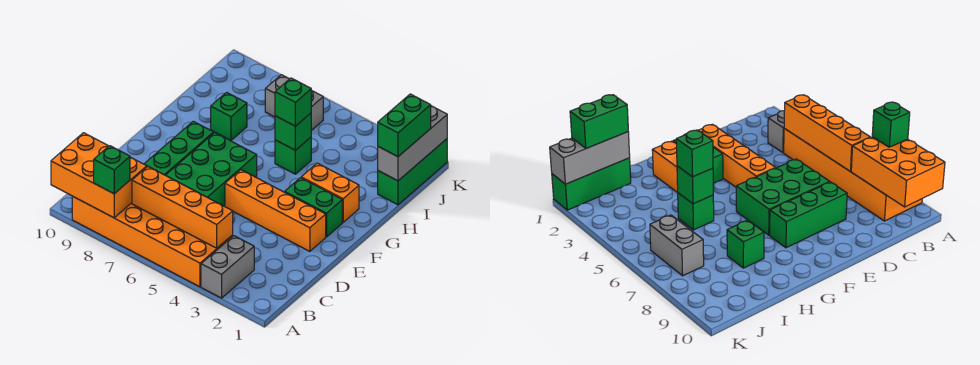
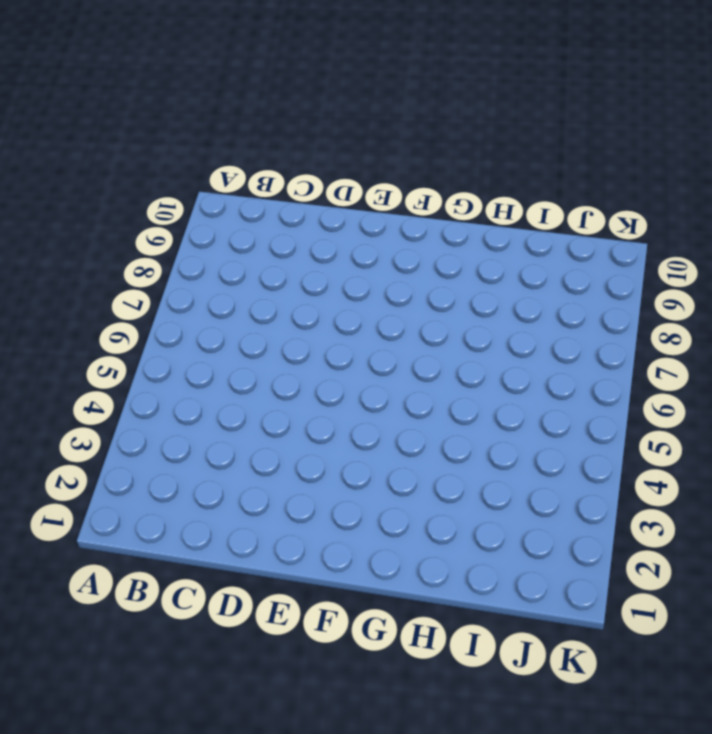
none -> grey brick A3:B3 level 1
none -> orange brick A4:B9 level 1
none -> green brick D6:F7 level 1

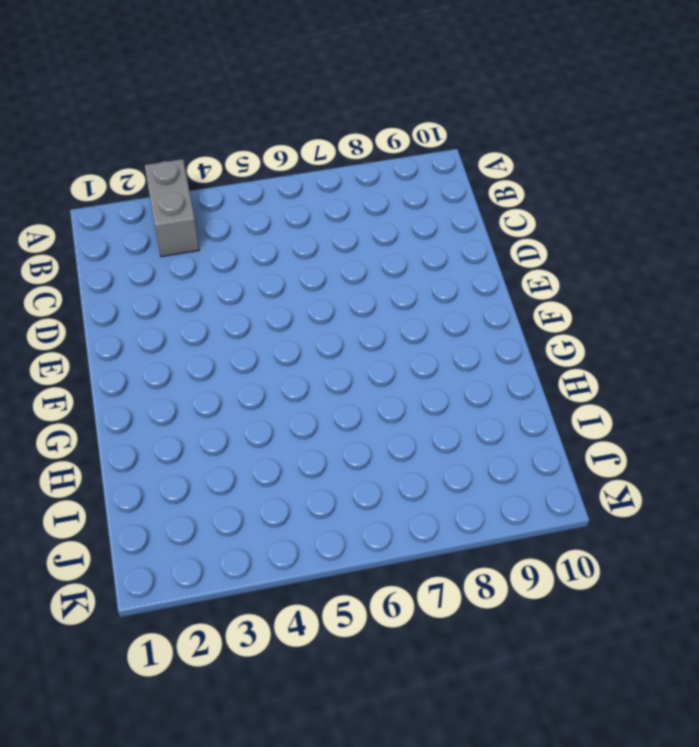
none -> orange brick A4:B9 level 1
none -> green brick D6:F7 level 1
none -> green brick D8:F8 level 1

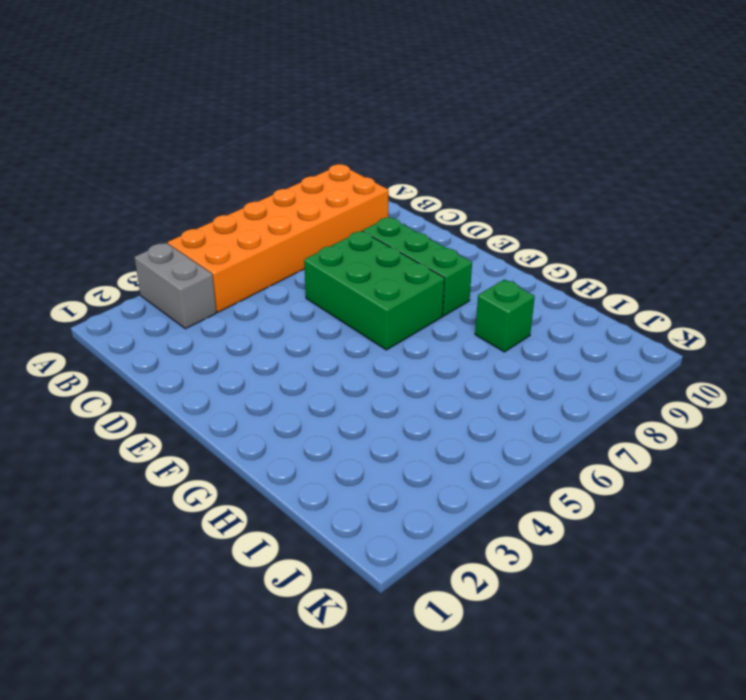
none -> orange brick E2:E5 level 1
none -> green brick F2:F3 level 1
none -> orange brick G2:G3 level 1

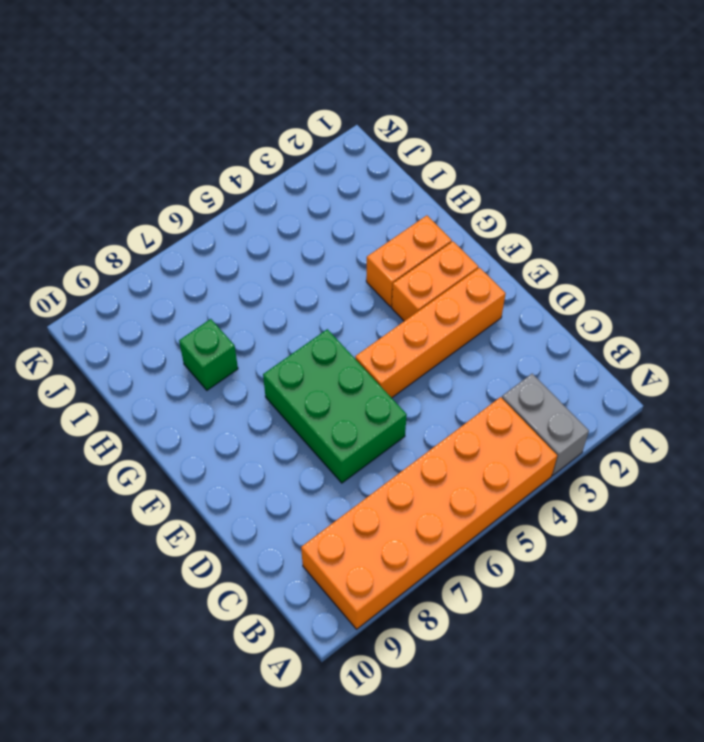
orange brick F2:F3 level 1 -> green brick F2:F3 level 1
none -> green brick D8:F8 level 1
none -> green brick H5 level 1
none -> green brick I1:K1 level 1

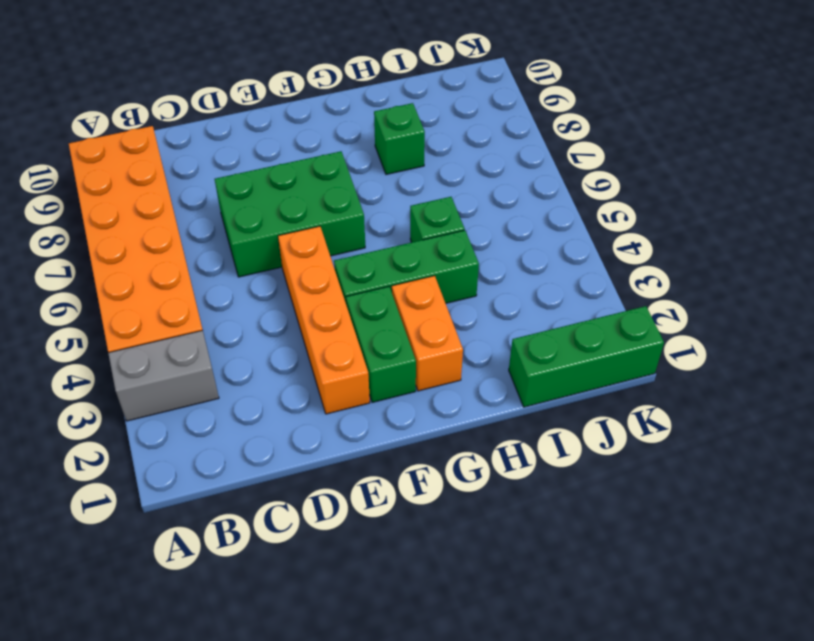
green brick F4:H4 level 1 -> green brick D8:F8 level 1
none -> grey brick J6:J7 level 1
none -> orange brick A8:B10 level 2
none -> orange brick B4:B7 level 2

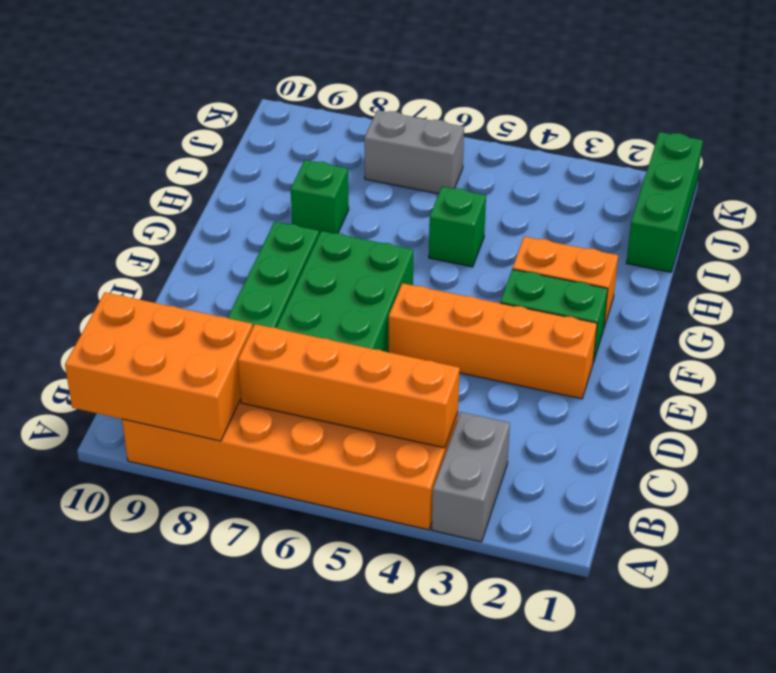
none -> green brick H5 level 2
none -> grey brick I1:K1 level 2
none -> green brick A8 level 3

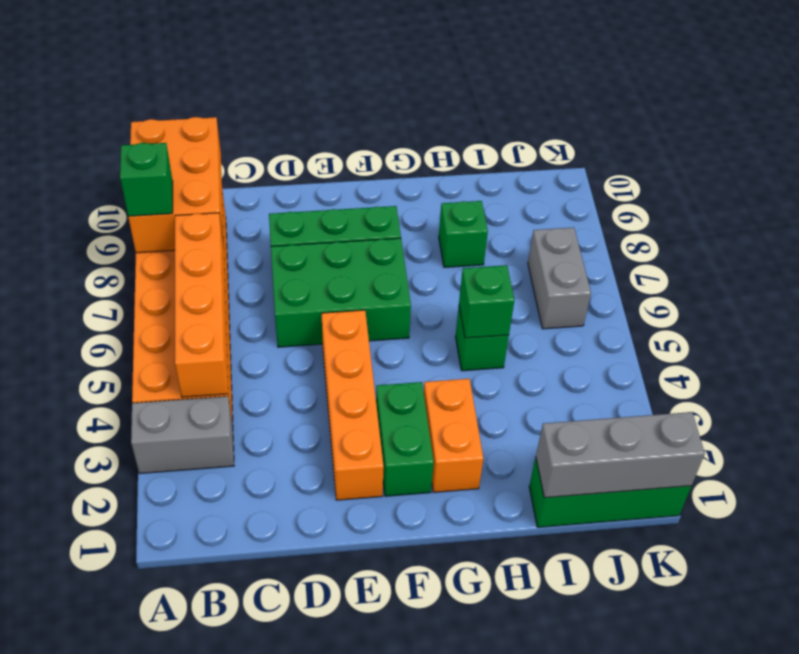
none -> green brick H5 level 3
none -> green brick I1:J1 level 3

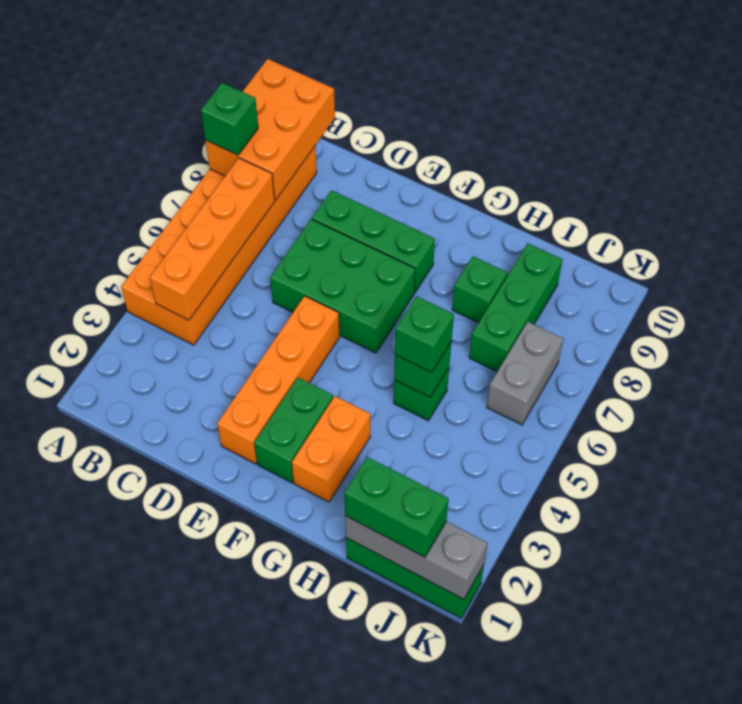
green brick I7:I9 level 1 -> none
none -> grey brick A3:B3 level 1

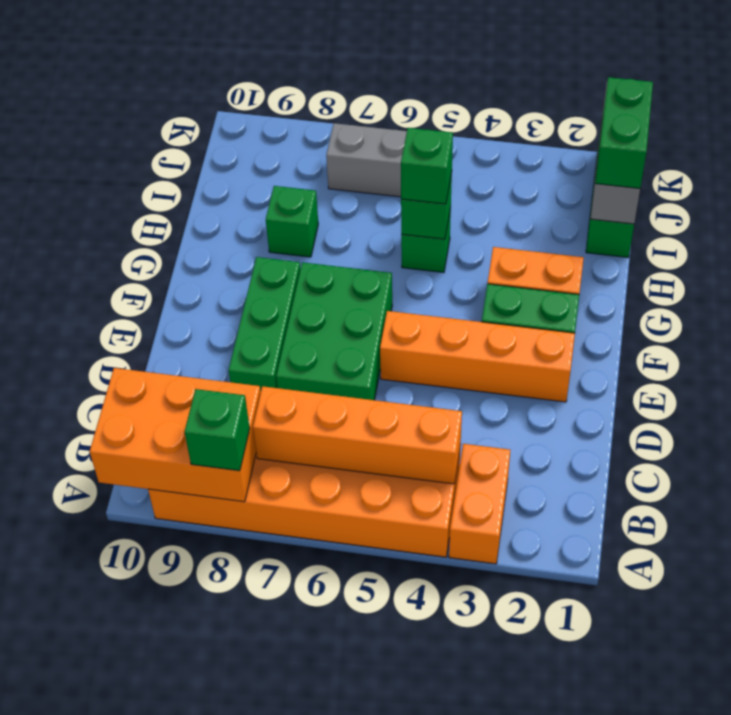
orange brick A3:B3 level 1 -> grey brick A3:B3 level 1

